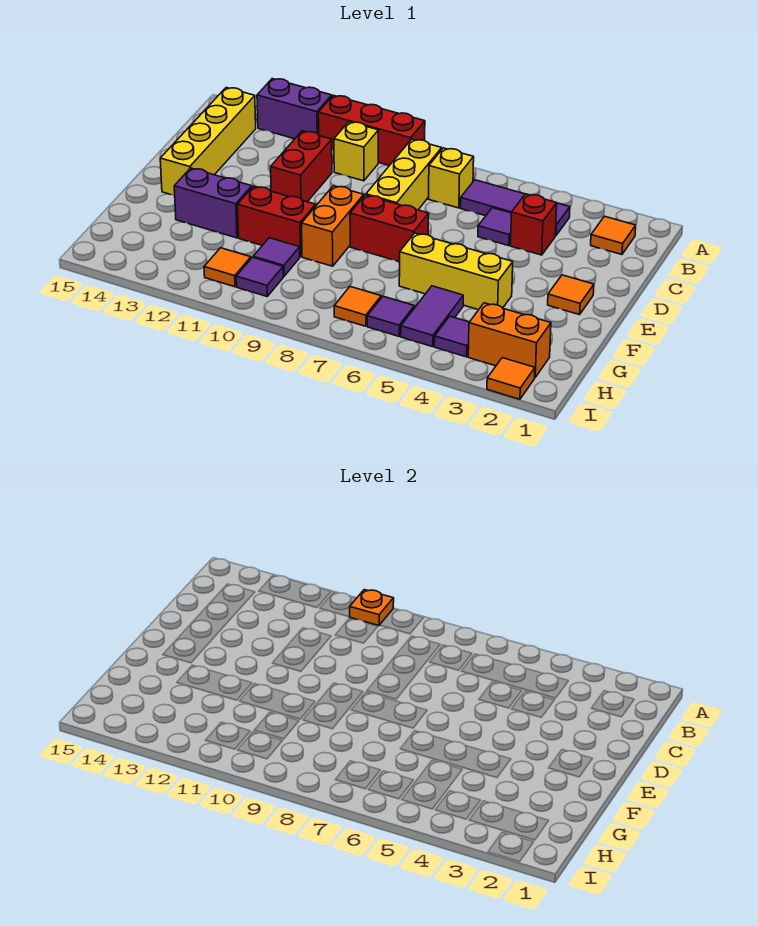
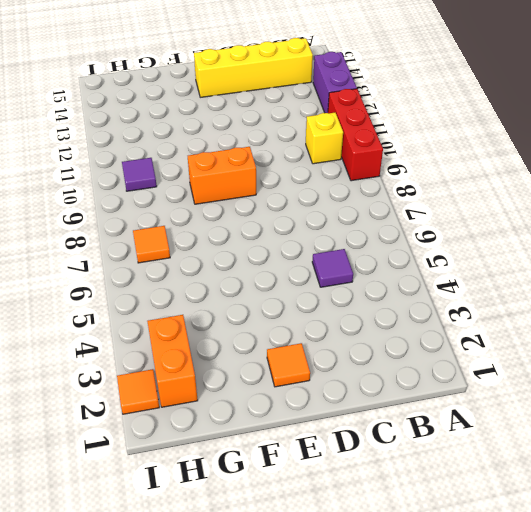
none -> orange tile B2 level 1
none -> purple tile B4:B6 level 1
none -> yellow brick B7 level 1

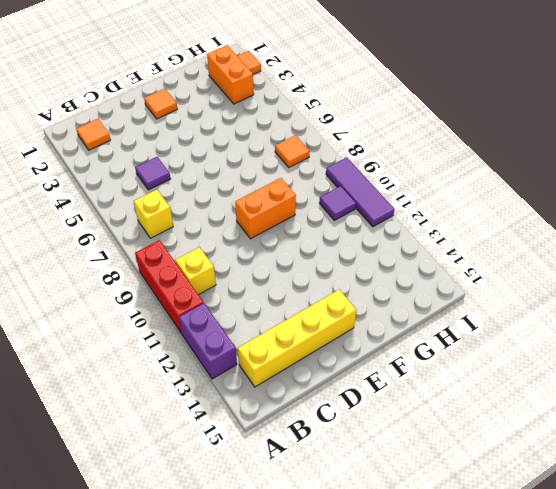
purple tile I9:I11 level 1 -> purple tile B4:B6 level 1
none -> yellow brick B8:D8 level 1
none -> red brick C4 level 1
none -> red brick C11:D11 level 1

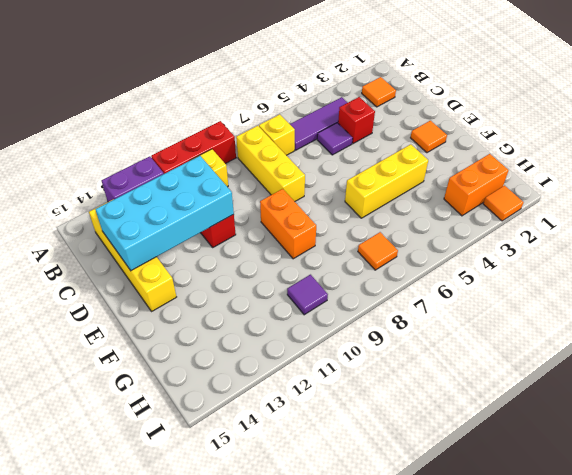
cyan brick C11:D14 level 2 -> none
none -> red brick E7:E8 level 1
none -> red brick F10:F11 level 1
none -> purple brick F12:F13 level 1

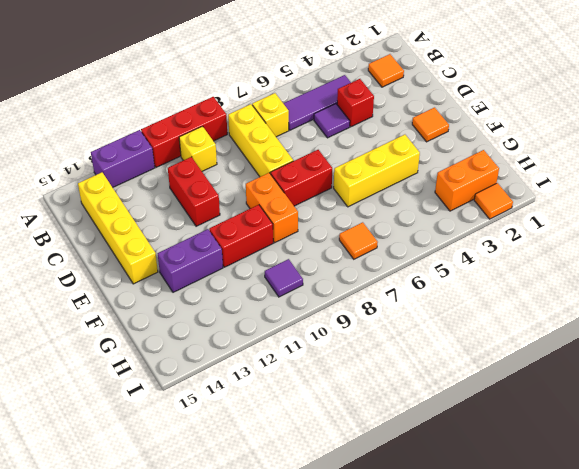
none -> purple tile G5:H5 level 1
none -> purple tile G10 level 1
none -> purple tile H4 level 1

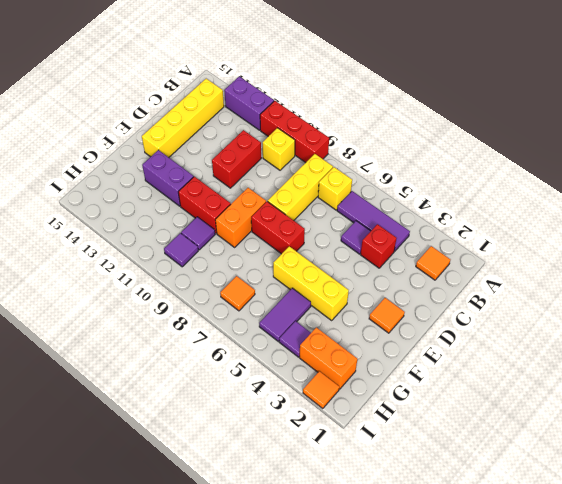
none -> purple tile H6 level 1
none -> orange tile H11 level 1
none -> orange plate A10 level 2

